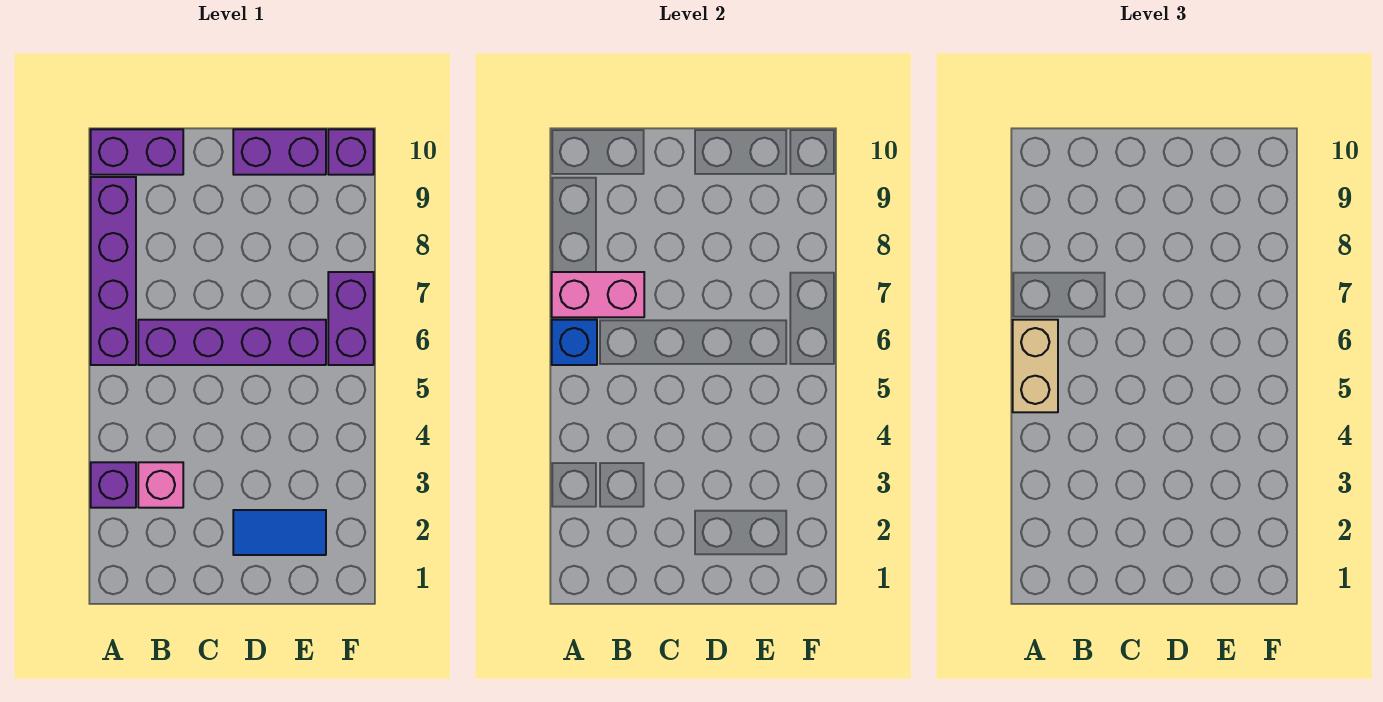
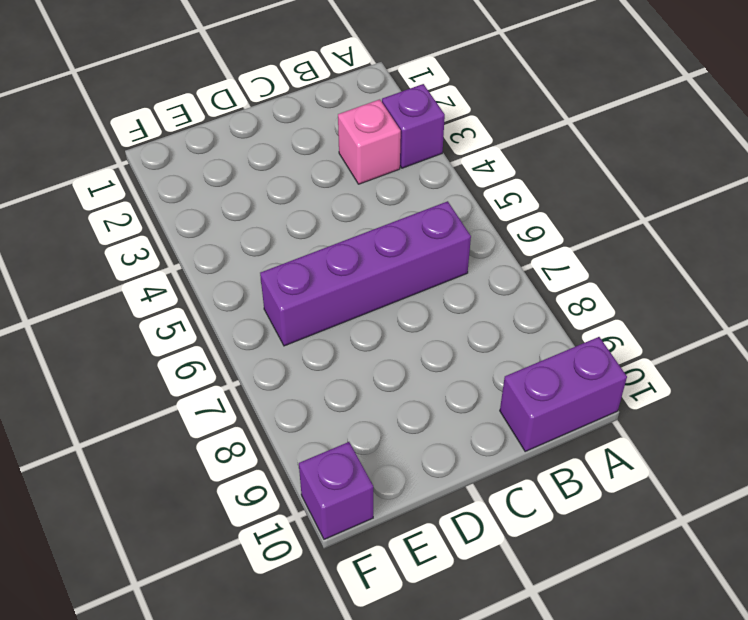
none -> purple brick A6:A9 level 1
none -> blue tile D2:E2 level 1
none -> purple brick D10:E10 level 1

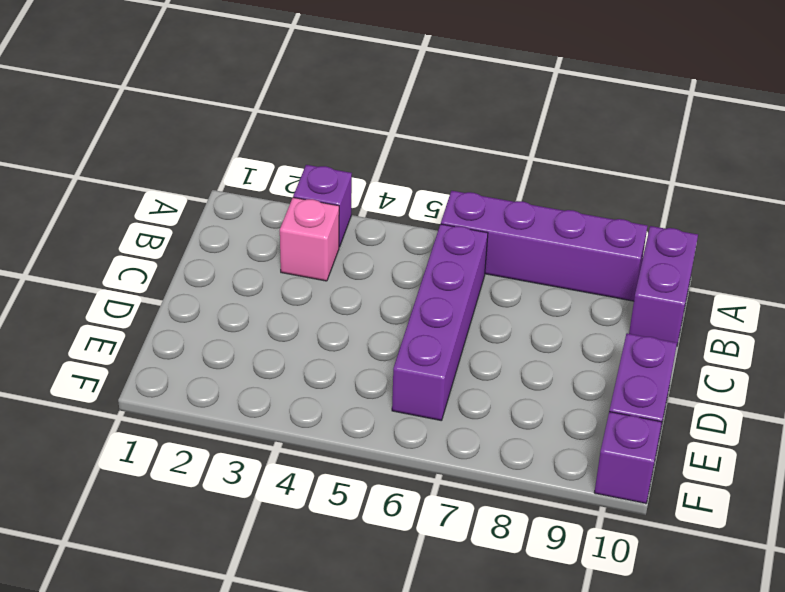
none -> blue tile D2:E2 level 1
none -> purple brick F6:F7 level 1
none -> blue brick A6 level 2

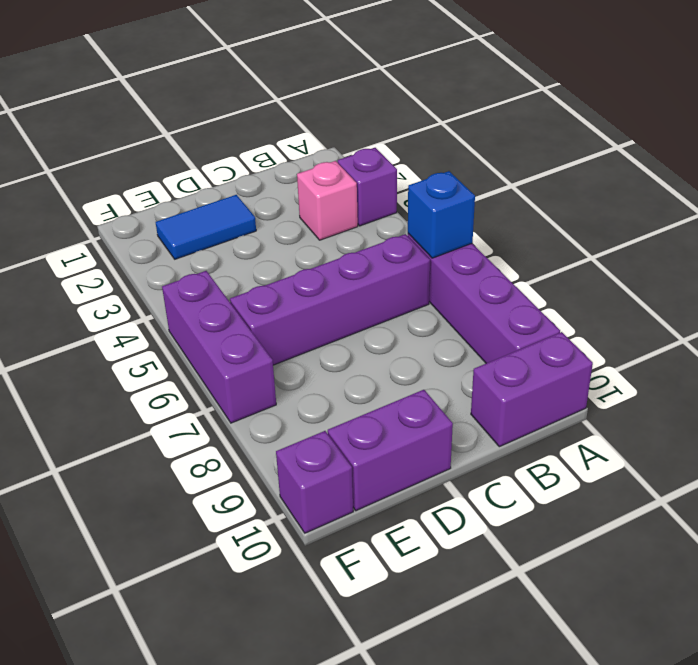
purple brick F5:F7 level 1 -> purple brick F6:F7 level 1
none -> pink brick A7:B7 level 2
none -> tan brick A5:A6 level 3

